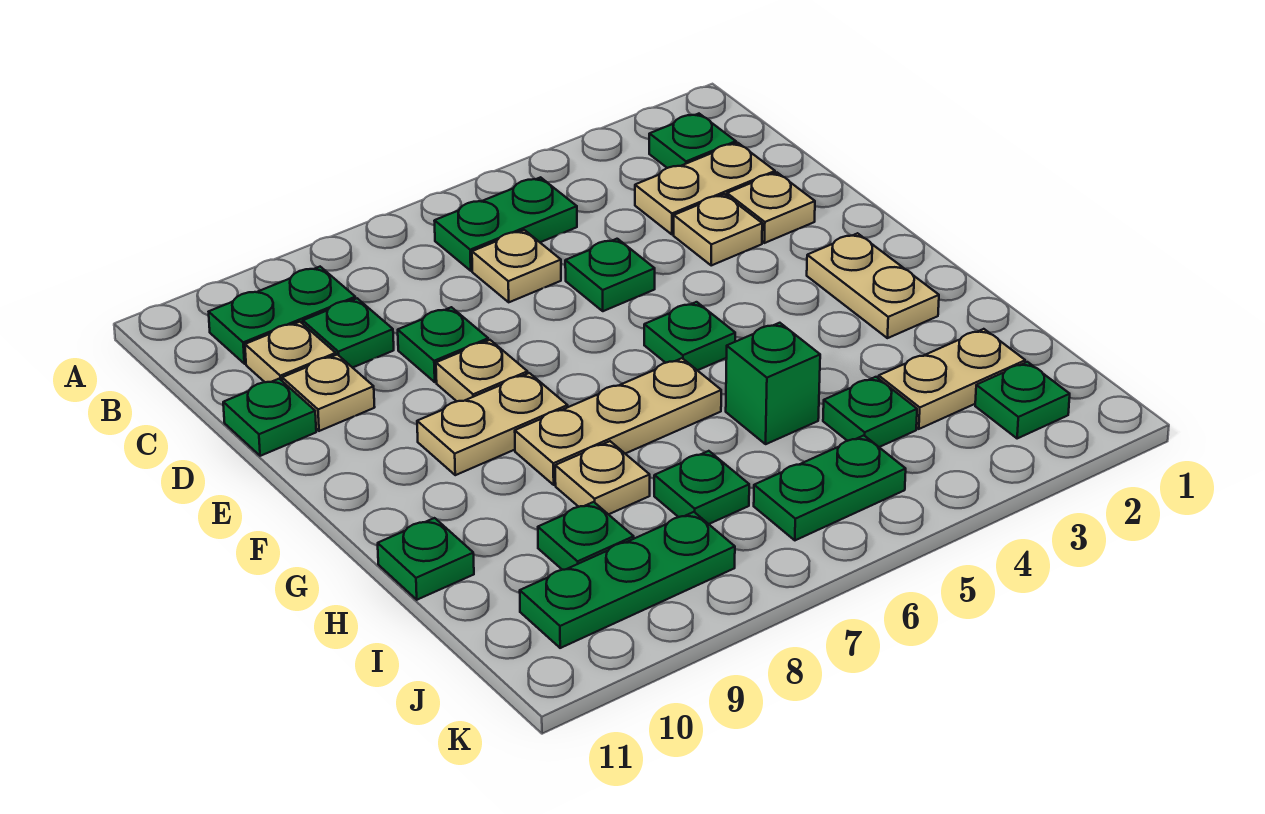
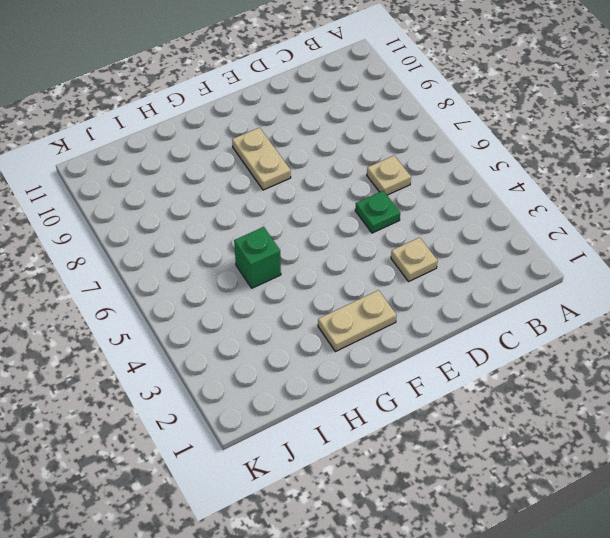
none -> green plate B2 level 1
none -> green plate B5:B6 level 1
none -> green plate B9:B10 level 1

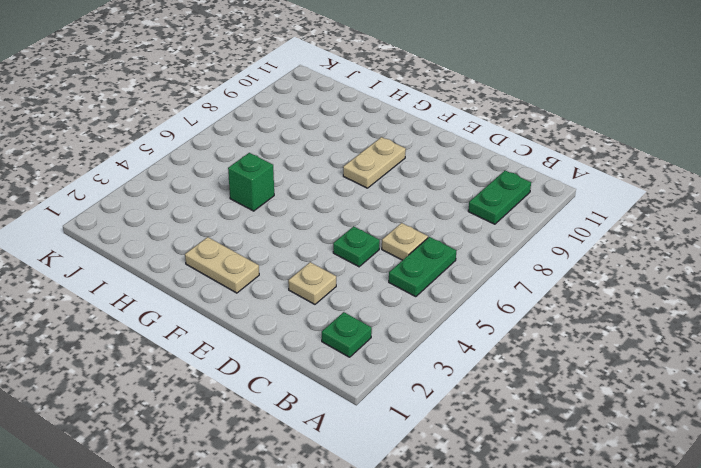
none -> tan plate C2:C3 level 1
none -> green plate C9 level 1
none -> tan plate C10 level 1

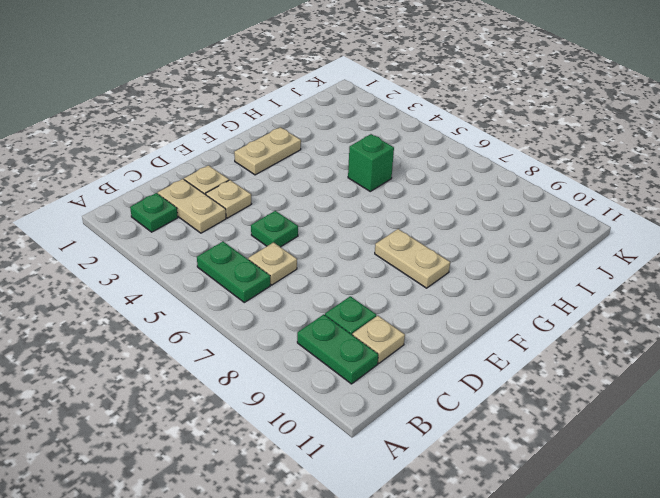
none -> green plate D8 level 1
none -> tan plate D10 level 1
none -> green plate D11 level 1

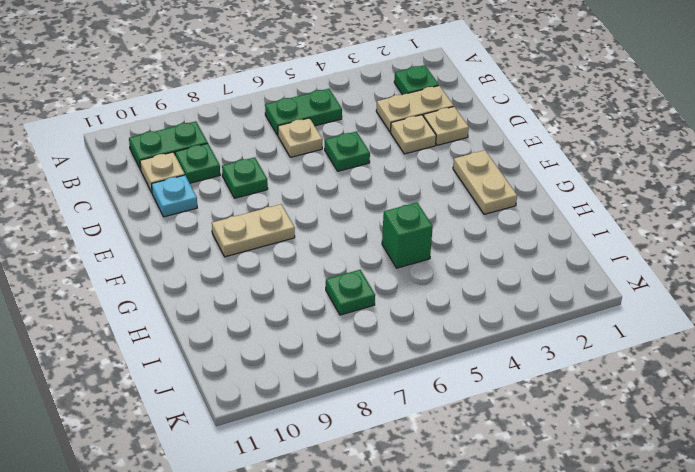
cyan plate D10 level 1 -> tan plate D10 level 1
none -> green plate D11 level 1
none -> tan plate E8 level 1
none -> green plate F5 level 1

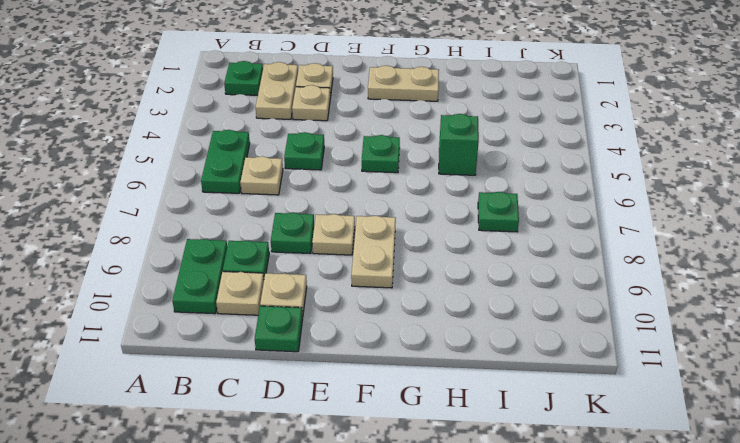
none -> tan plate G6:G8 level 1
none -> tan plate H8 level 1
none -> green plate H11 level 1

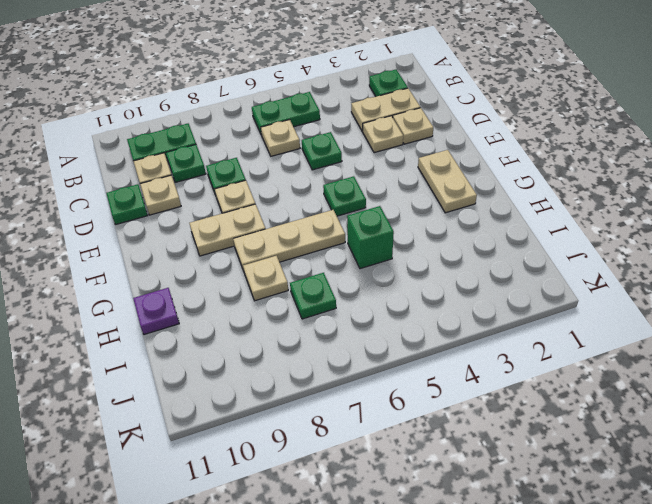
purple plate H11 level 1 -> green plate H11 level 1
none -> tan plate I2:I3 level 1
none -> green plate I4 level 1
none -> green plate I9 level 1

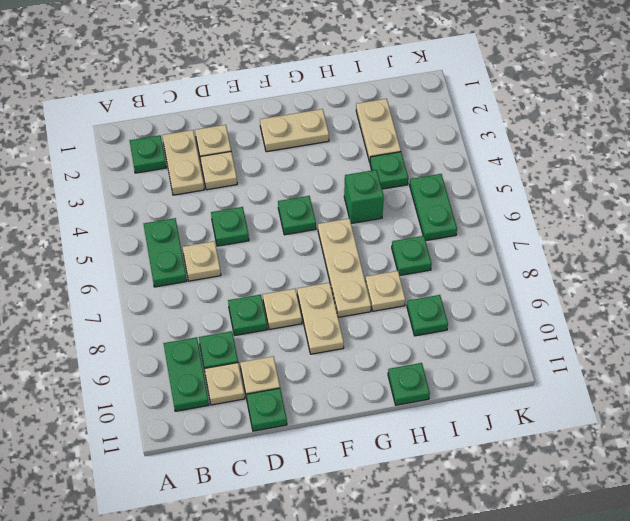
none -> green plate J2 level 1
none -> green plate J8:J10 level 1

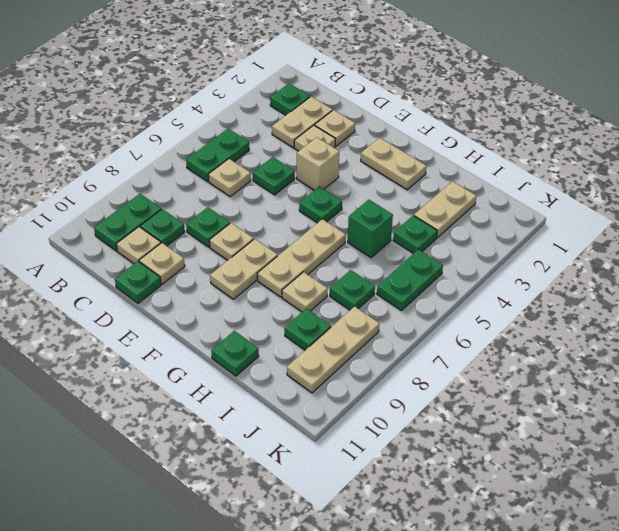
tan brick E4 level 1 -> none
tan plate J8:J10 level 1 -> green plate J8:J10 level 1
none -> green plate J2 level 1

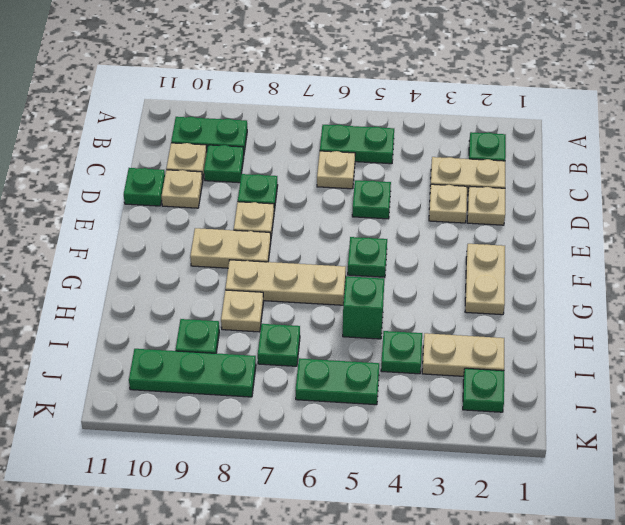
none -> green plate H11 level 1

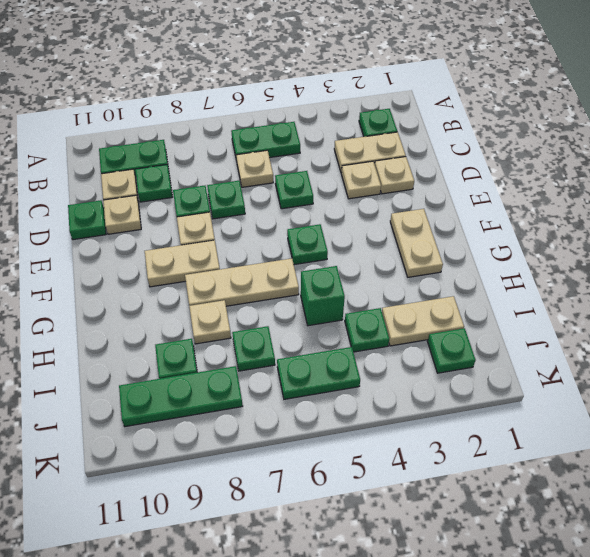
green plate D7 level 1 -> green plate H11 level 1

